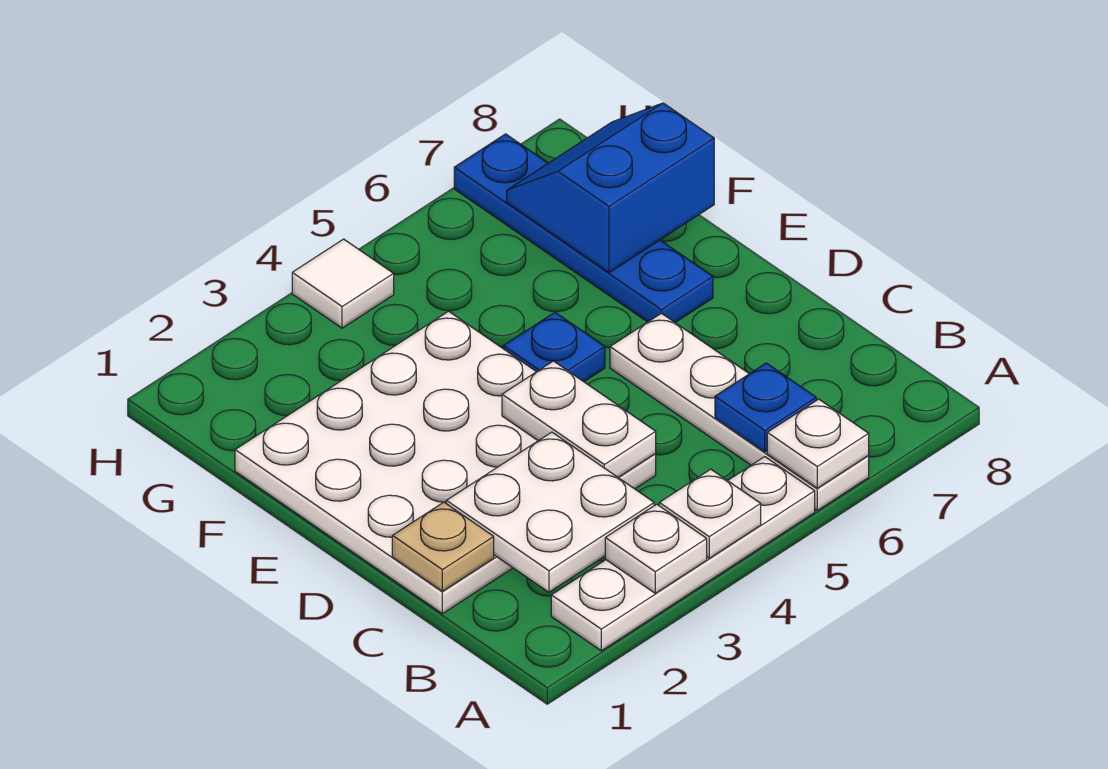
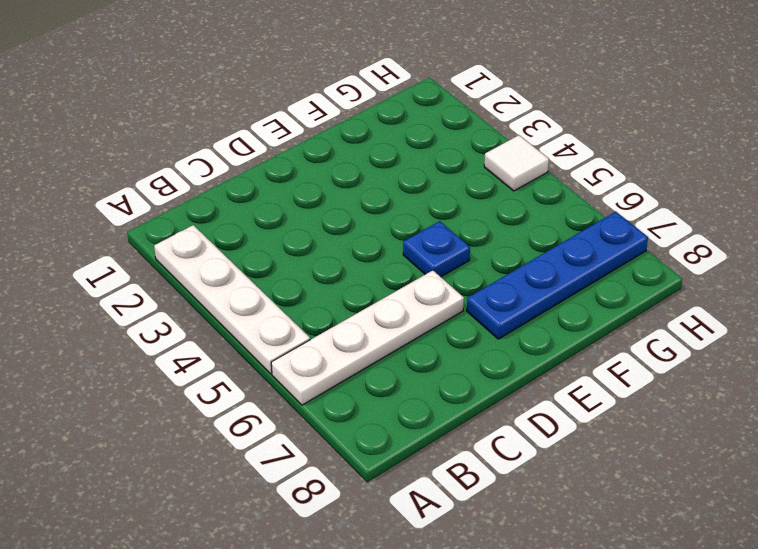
none -> white plate C1:F4 level 1
none -> white plate A3 level 2
none -> white plate A4 level 2

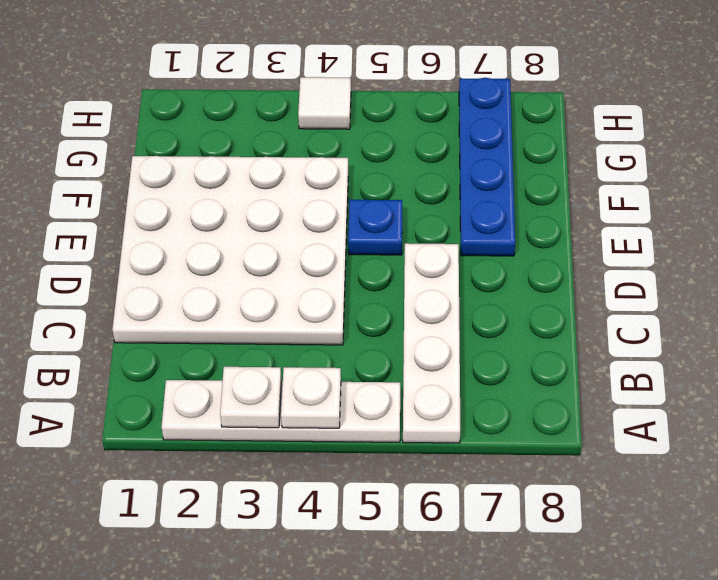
none -> white plate A6 level 2
none -> white plate B2:C3 level 2
none -> blue plate B6 level 2

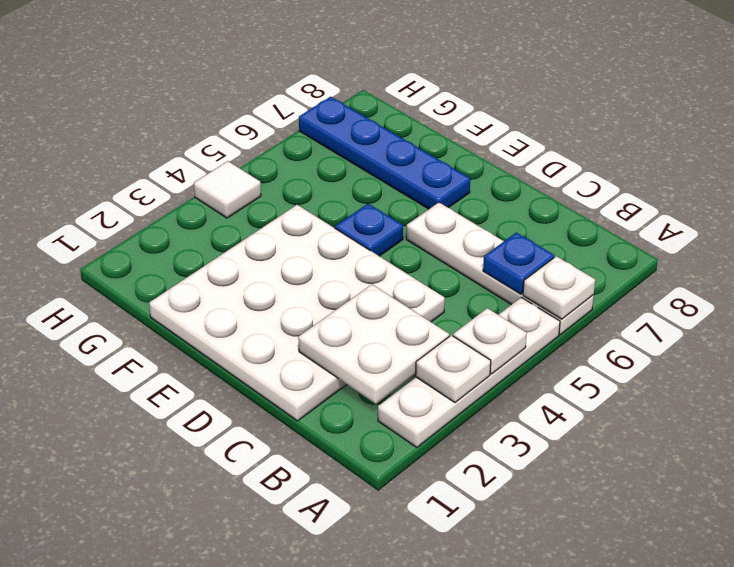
none -> tan plate C1 level 2
none -> white plate C4:D4 level 2
none -> blue slope F7:G8 level 2 top F

